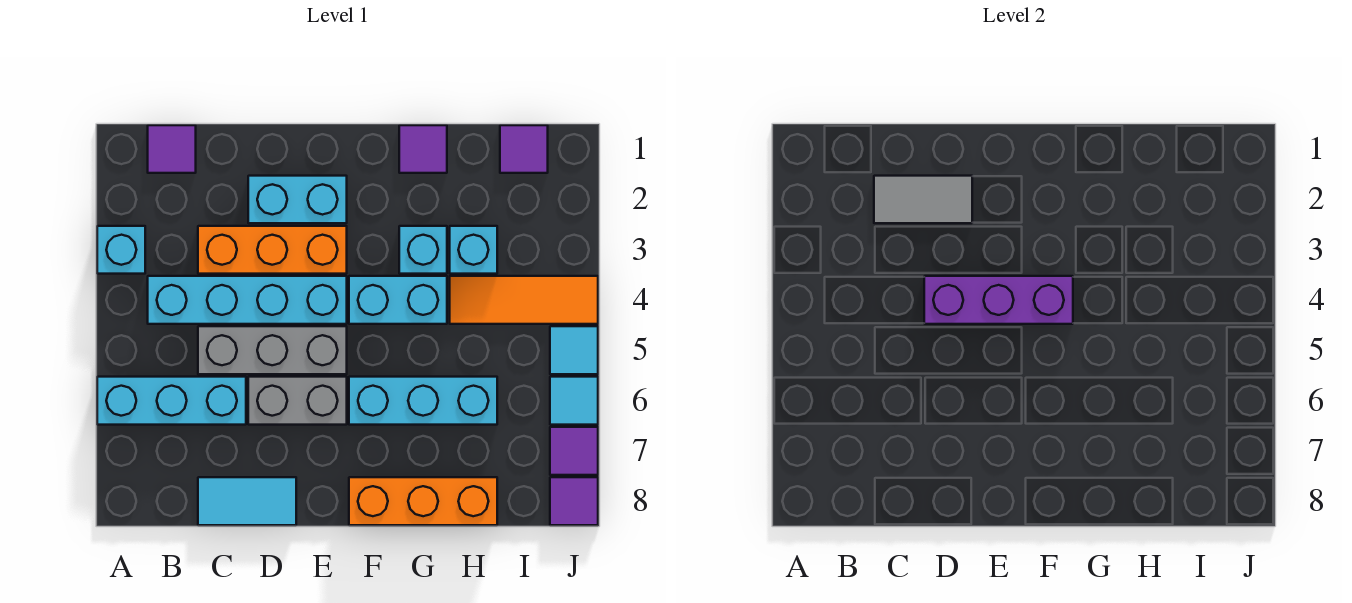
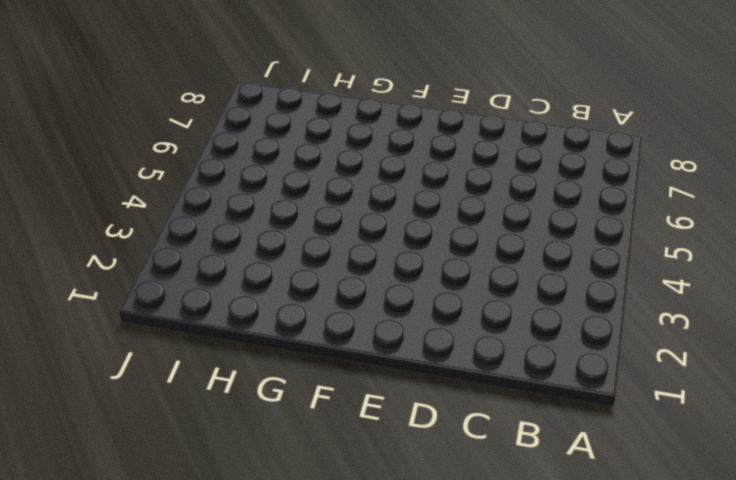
none -> cyan brick A3 level 1
none -> cyan brick A6:C6 level 1
none -> purple tile B1 level 1

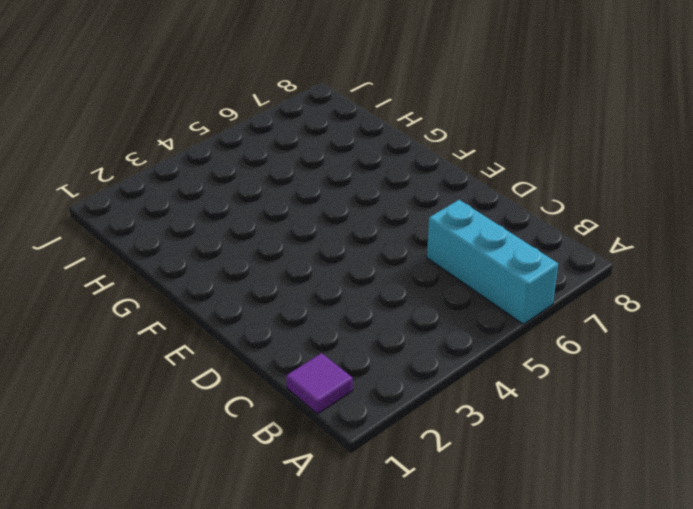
none -> cyan brick A3 level 1
none -> cyan brick B4:E4 level 1
none -> orange brick C3:E3 level 1

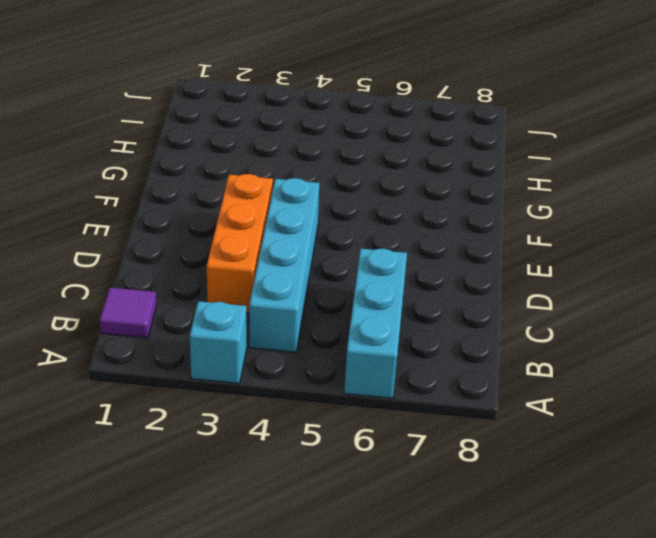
none -> grey brick C5:E5 level 1
none -> cyan tile C8:D8 level 1
none -> cyan brick D2:E2 level 1

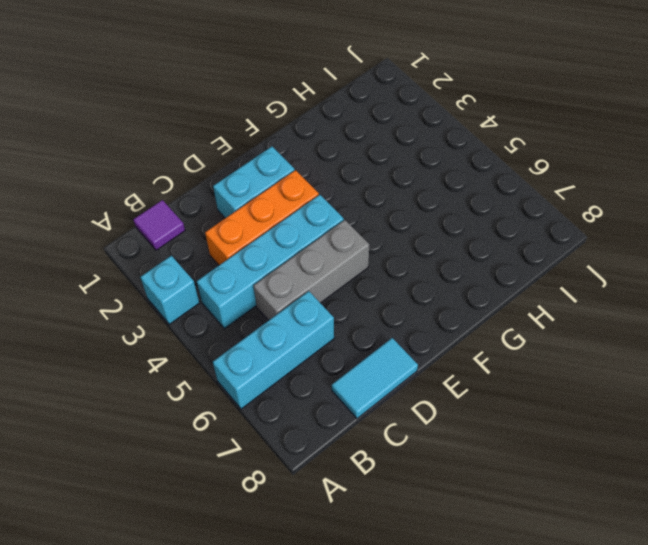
none -> grey brick D6:E6 level 1
none -> cyan brick F4:G4 level 1
none -> cyan brick F6:H6 level 1

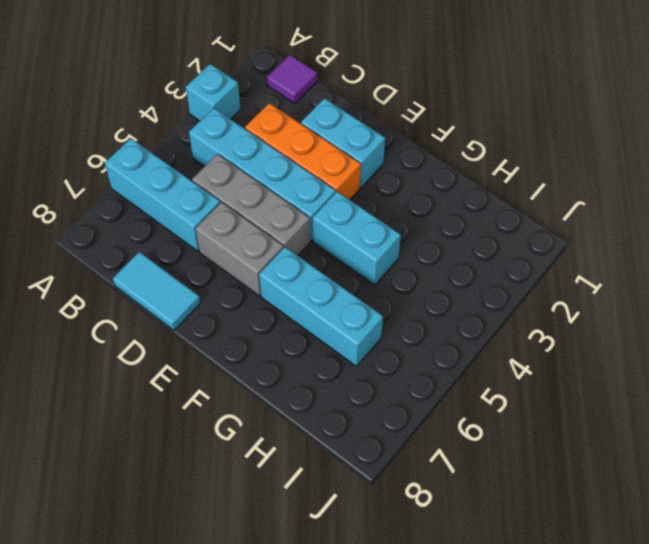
none -> orange brick F8:H8 level 1
none -> purple tile G1 level 1
none -> cyan brick G3 level 1

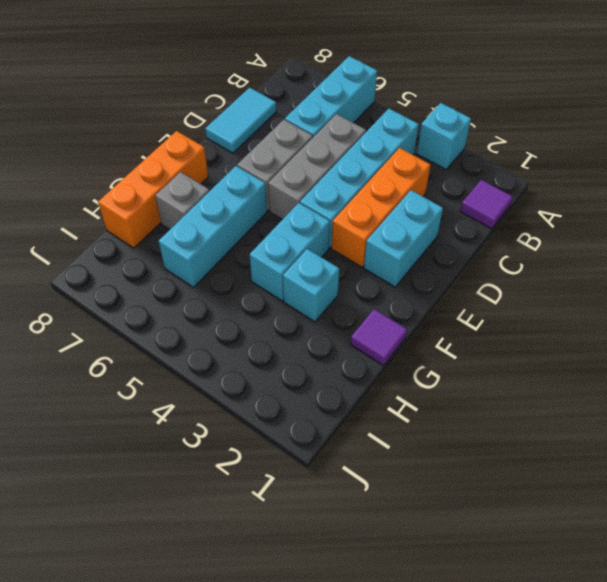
grey brick G7 level 1 -> none
none -> cyan brick H3 level 1
none -> orange tile H4:J4 level 1
none -> purple tile I1 level 1

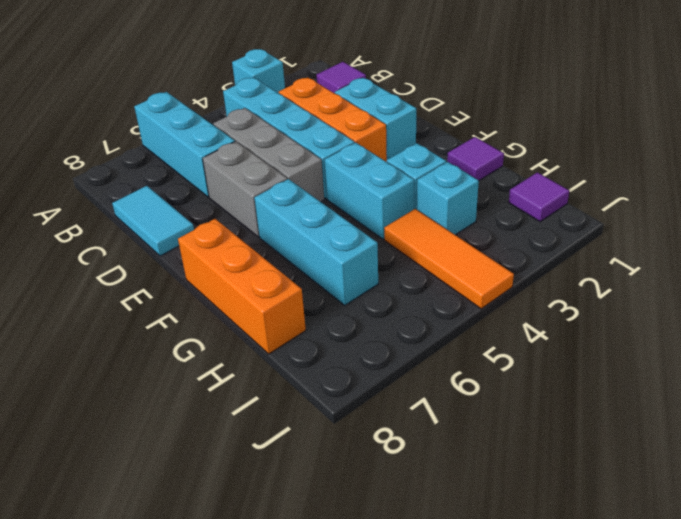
none -> cyan tile J5 level 1
none -> cyan tile J6 level 1
none -> purple tile J7 level 1

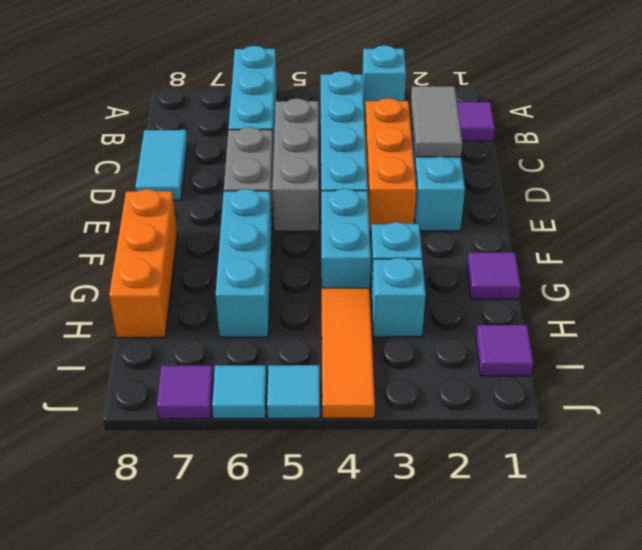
none -> purple tile J8 level 1
none -> purple brick D4:F4 level 2

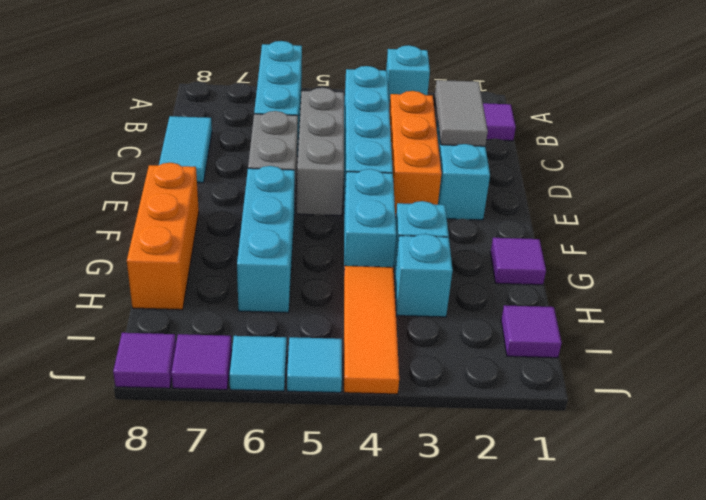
none -> purple brick D4:F4 level 2

